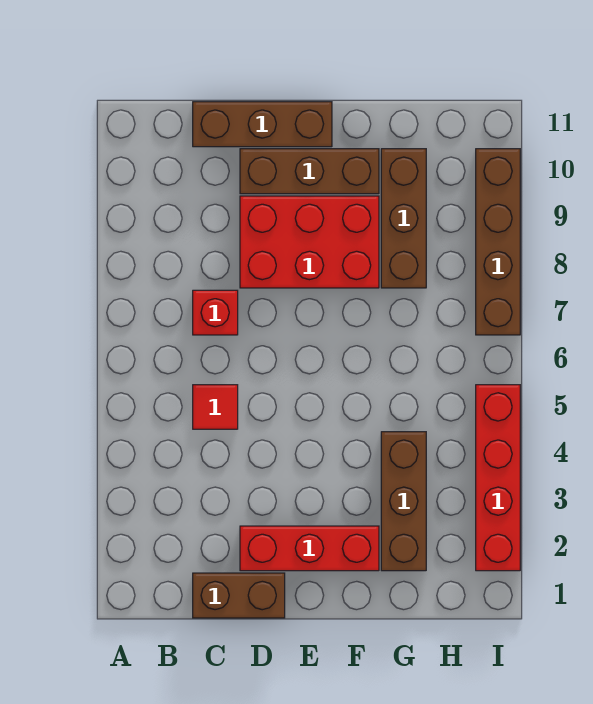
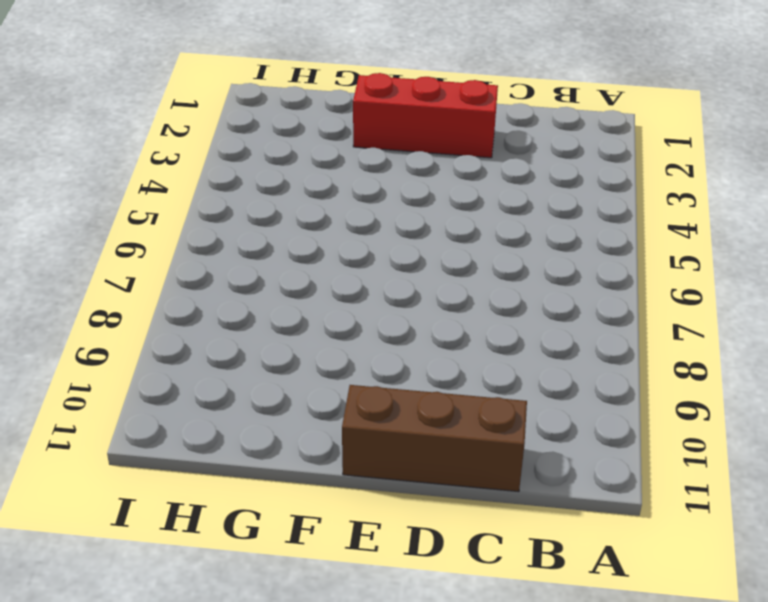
none -> brown brick C1:D1 level 1
none -> red tile C5 level 1

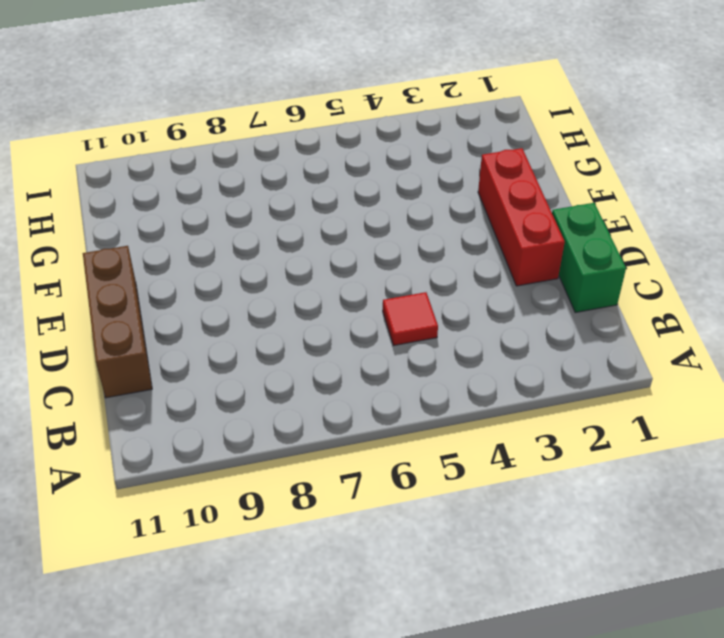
green brick C1:D1 level 1 -> brown brick C1:D1 level 1
none -> red brick C7 level 1
none -> red brick D8:F9 level 1

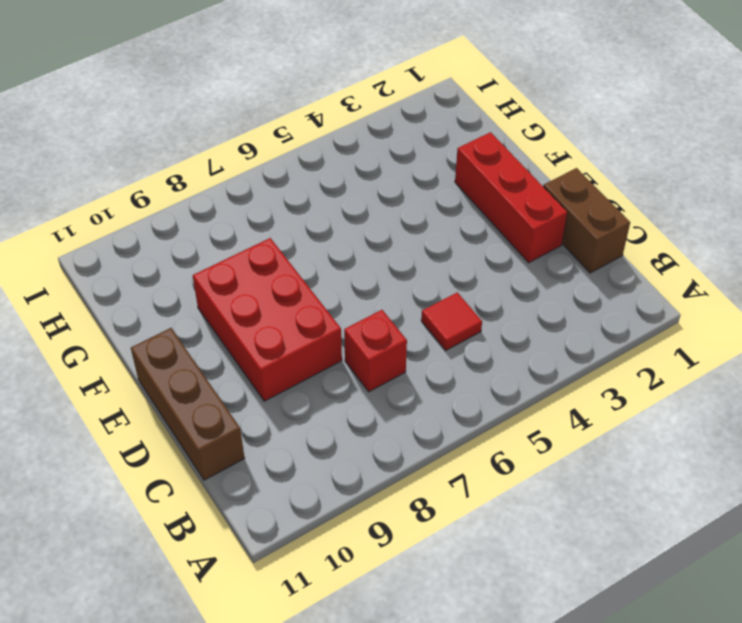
none -> brown brick D10:F10 level 1
none -> brown brick G2:G4 level 1

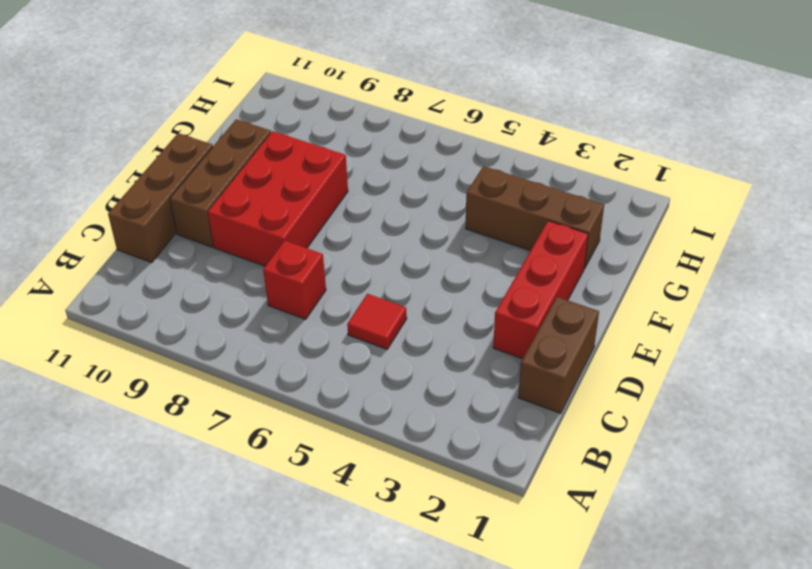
none -> brown brick G8:G10 level 1
none -> red brick I2:I5 level 1

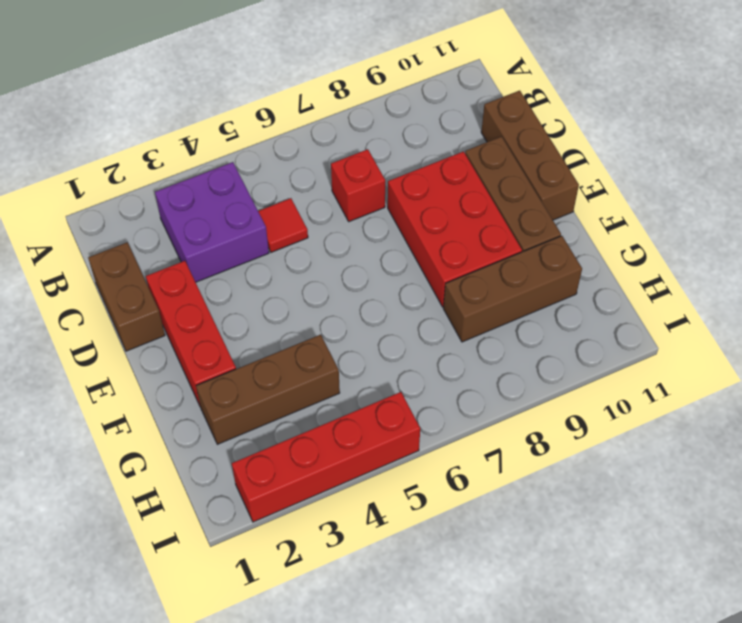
purple brick B3:C4 level 1 -> none
none -> brown brick I7:I10 level 1

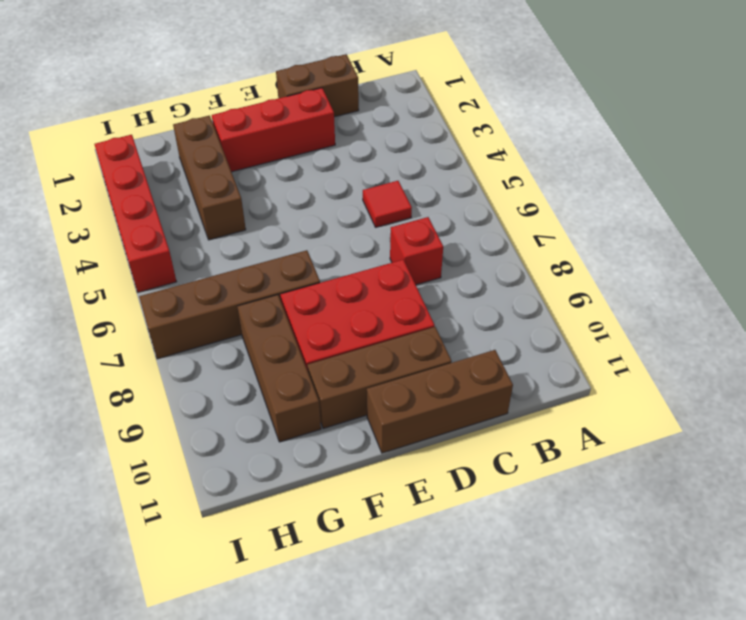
brown brick F7:I7 level 1 -> brown brick I7:I10 level 1

